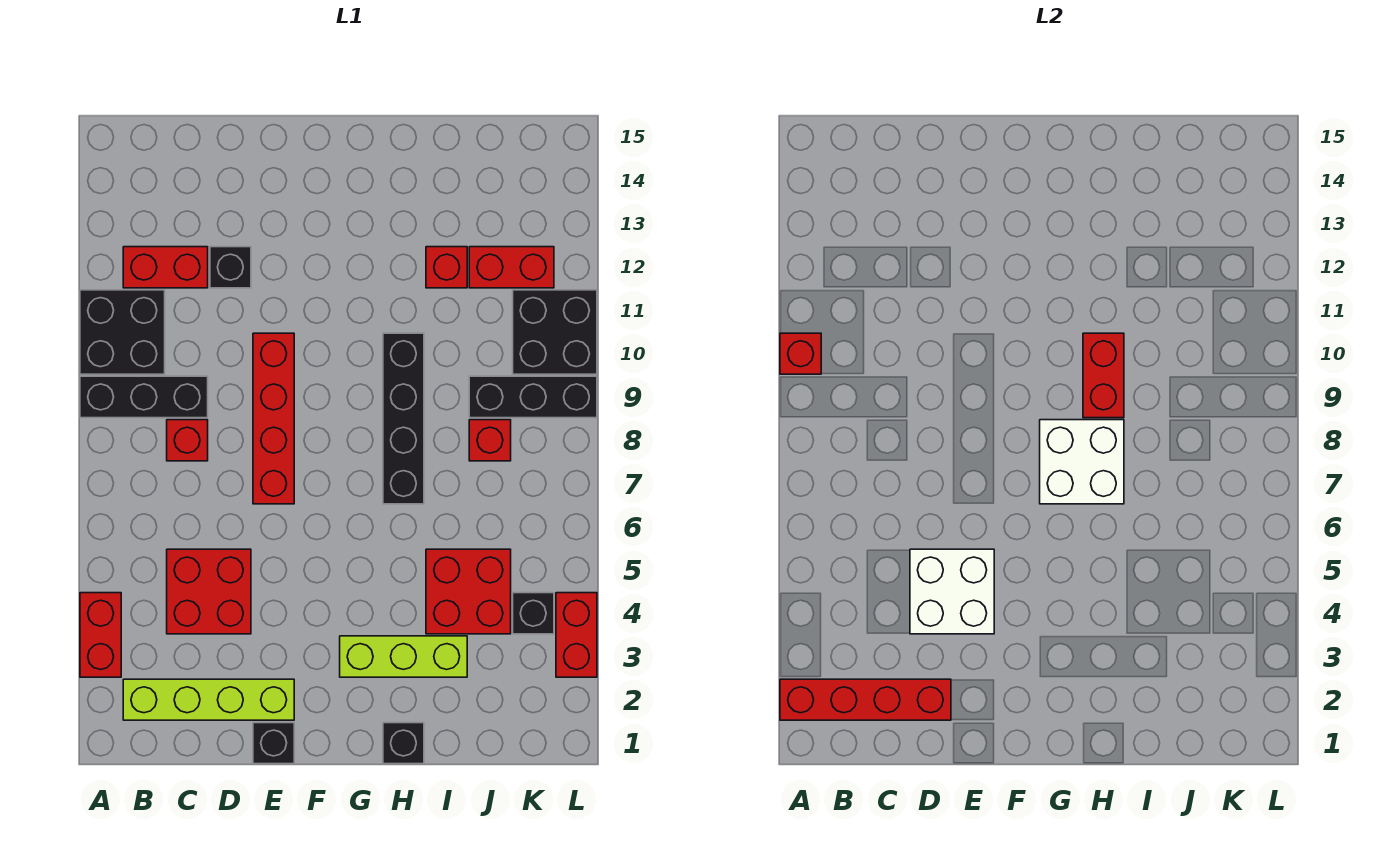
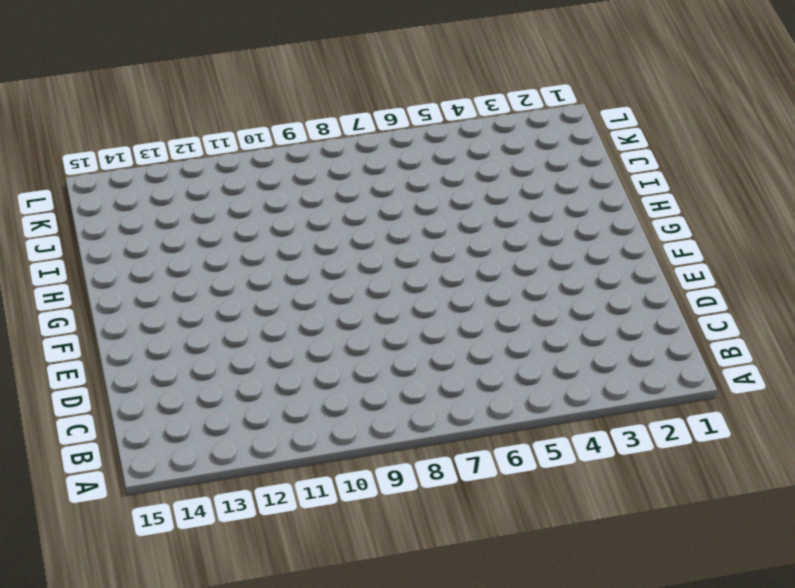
none -> red brick A3:A4 level 1
none -> black brick A9:C9 level 1
none -> black brick A10:B11 level 1

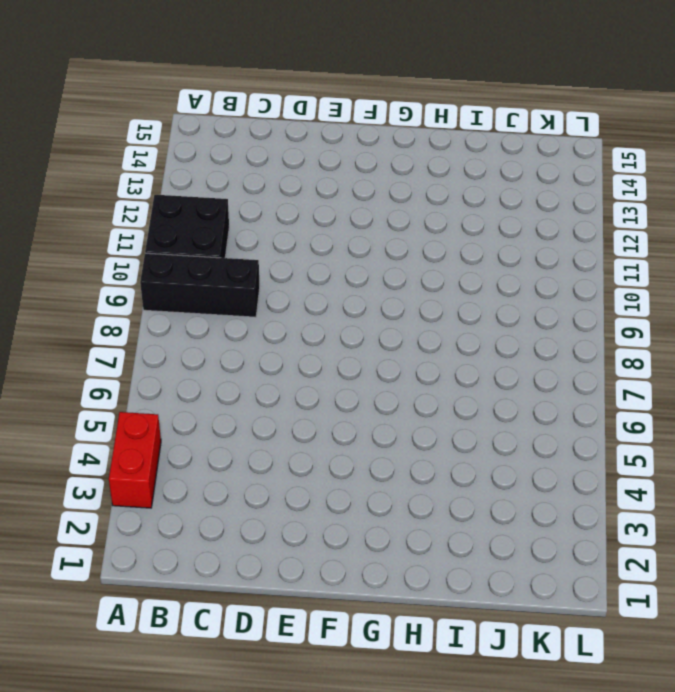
none -> lime brick B2:E2 level 1
none -> red brick B12:C12 level 1
none -> red brick C4:D5 level 1

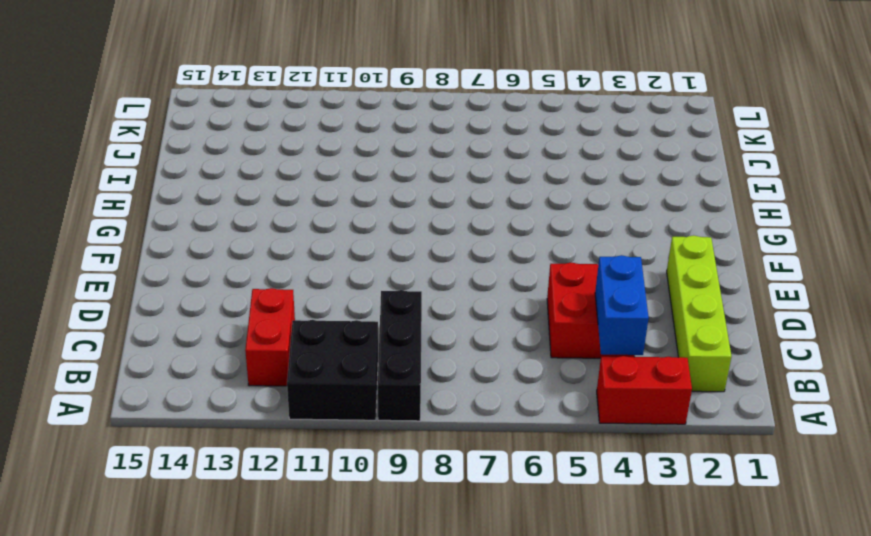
blue brick B4:C4 level 2 -> none
none -> red brick C8 level 1
none -> black brick D12 level 1
none -> black brick E1 level 1

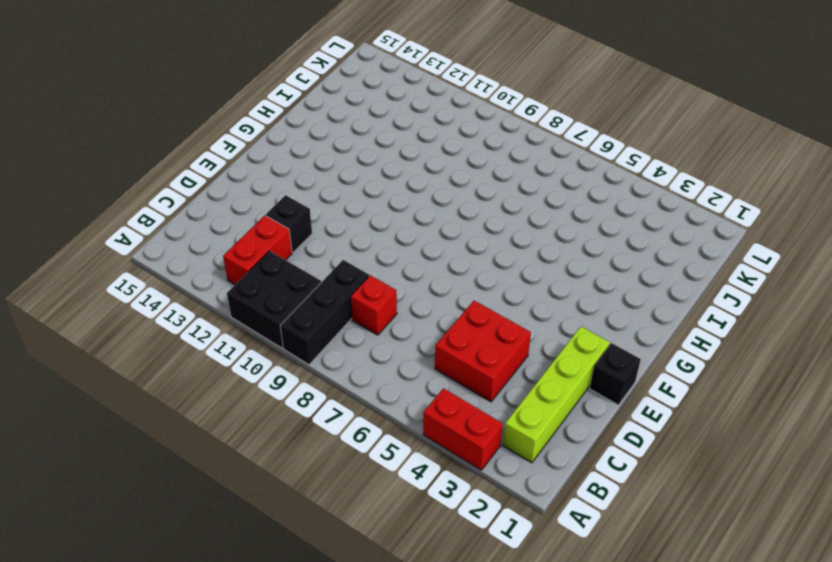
none -> red brick E7:E10 level 1
none -> lime brick G3:I3 level 1
none -> black brick H1 level 1

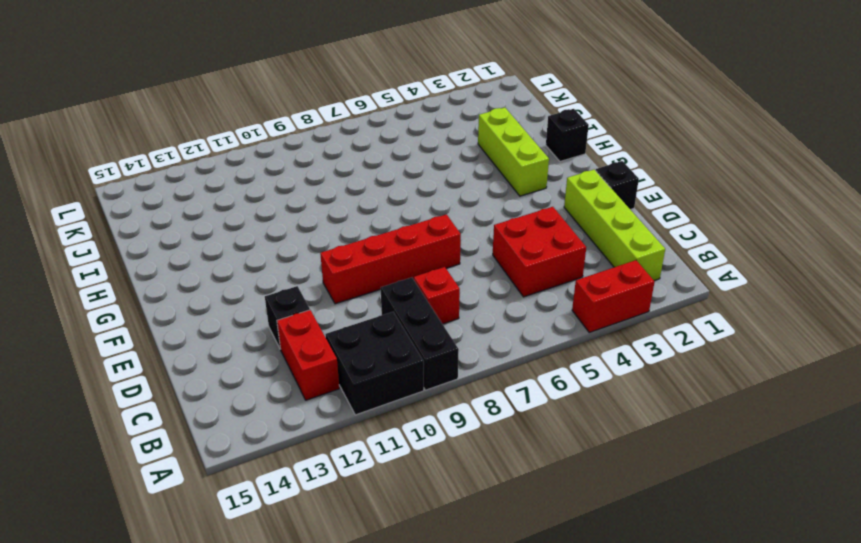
none -> black brick H7:H10 level 1
none -> red brick I4:J5 level 1
none -> red brick I12 level 1

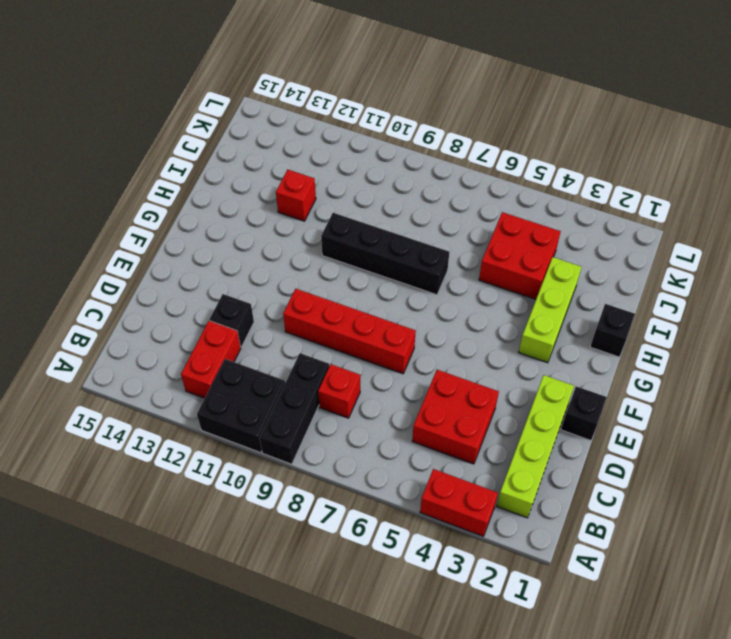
none -> red brick J8 level 1
none -> black brick J9:L9 level 1
none -> red brick J12:K12 level 1

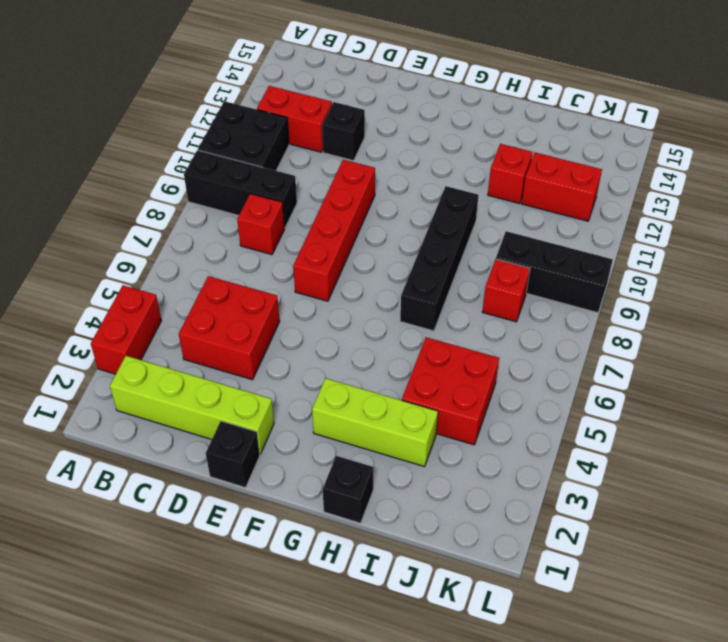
none -> black brick K4 level 1
none -> black brick K10:L11 level 1
none -> red brick L3:L4 level 1

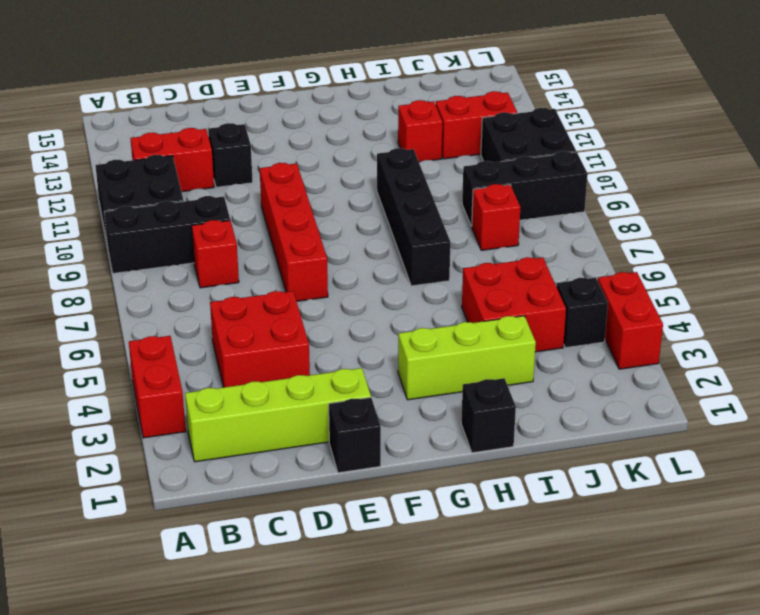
none -> red brick A2:D2 level 2
none -> red brick A10 level 2
none -> white brick D4:E5 level 2

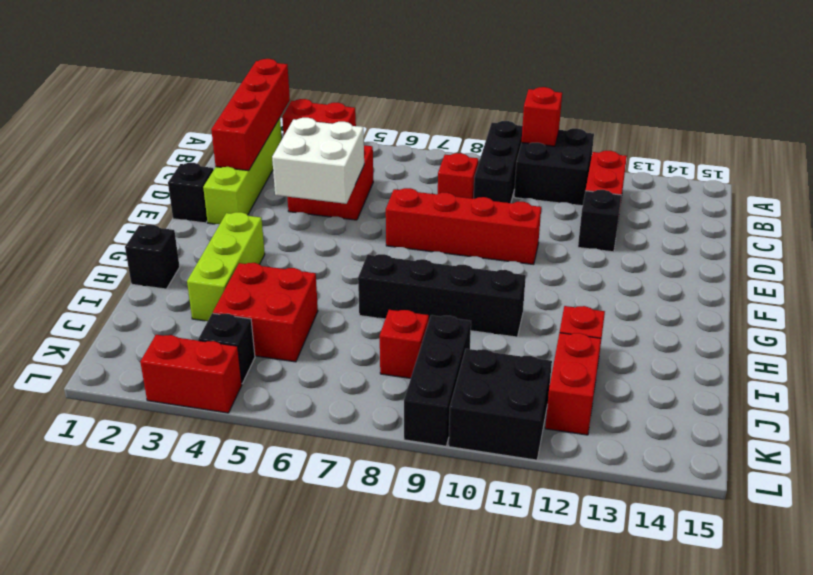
none -> white brick G7:H8 level 2
none -> red brick H9:H10 level 2

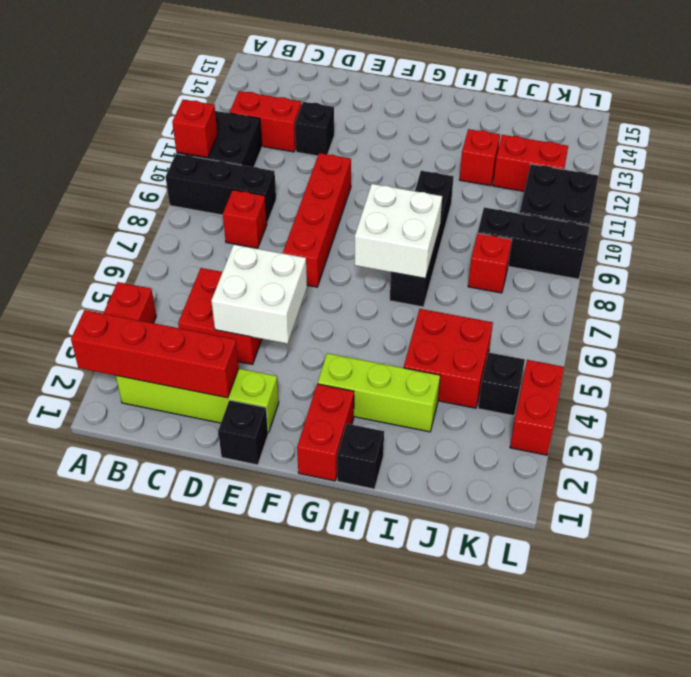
red brick G1:G2 level 1 -> red brick H9:H10 level 2

